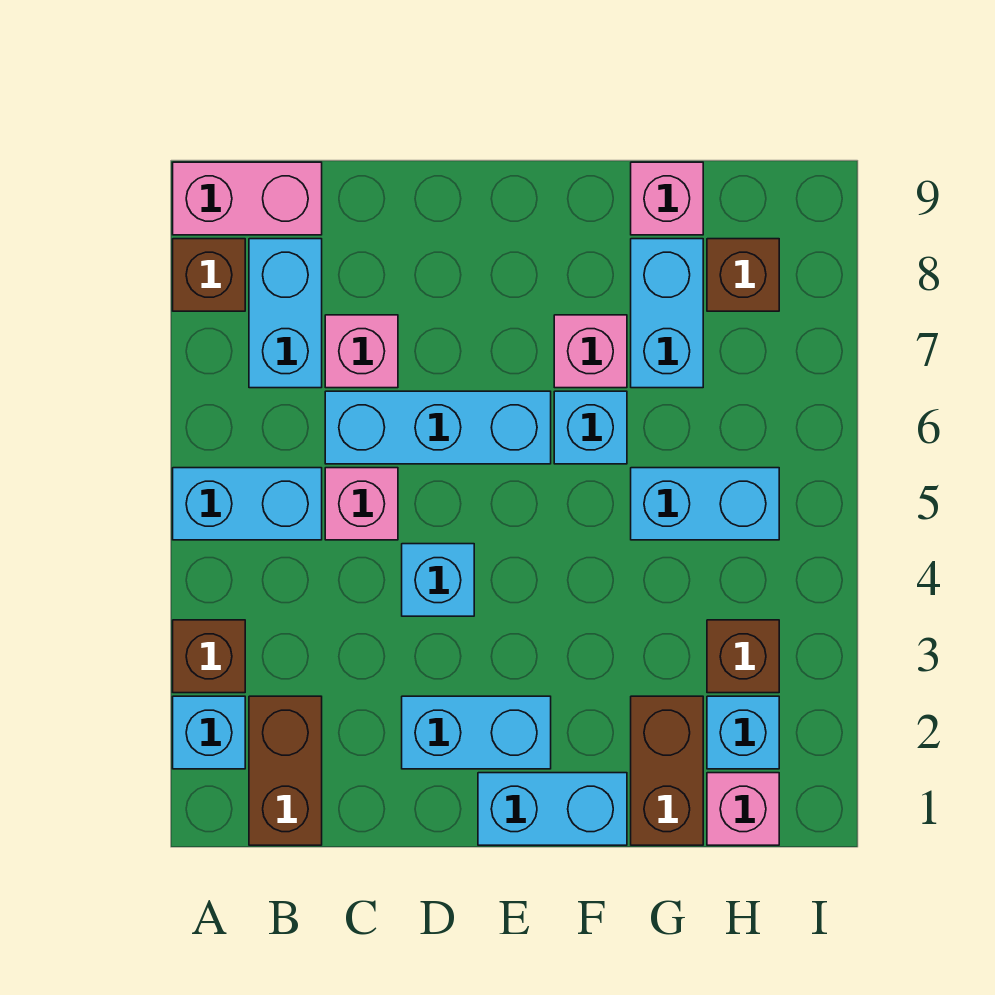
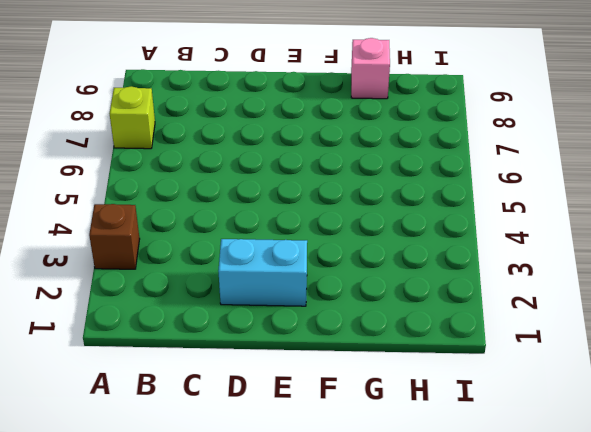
lime brick A7 level 1 -> none
none -> cyan brick A2 level 1
none -> cyan brick A5:B5 level 1
none -> brown brick A8 level 1

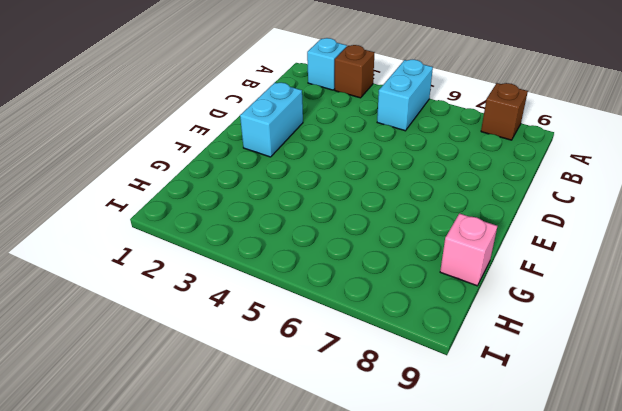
none -> pink brick A9:B9 level 1
none -> brown brick B1:B2 level 1
none -> cyan brick B7:B8 level 1

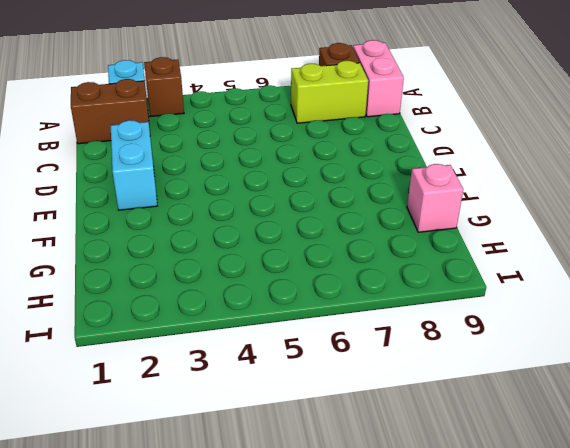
lime brick B7:B8 level 1 -> cyan brick B7:B8 level 1
none -> cyan brick A5:B5 level 1
none -> pink brick C5 level 1
none -> cyan brick C6:E6 level 1

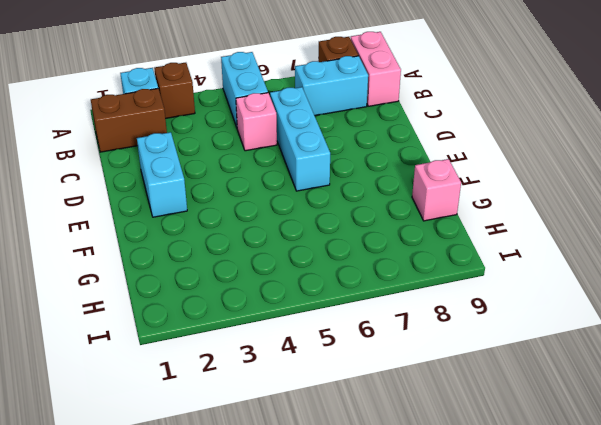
none -> pink brick C7 level 1
none -> cyan brick D4 level 1
none -> cyan brick E1:F1 level 1

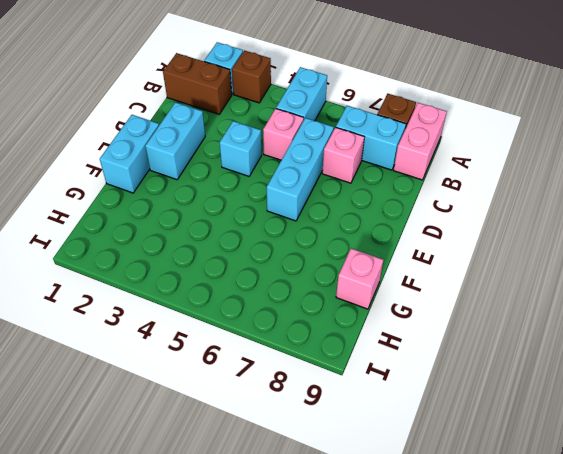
none -> cyan brick F6 level 1
none -> pink brick F7 level 1
none -> brown brick G1:G2 level 1

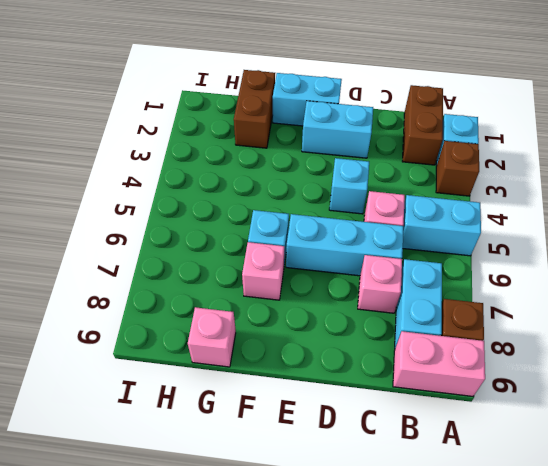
none -> cyan brick G5:H5 level 1
none -> cyan brick G7:G8 level 1
none -> pink brick H1 level 1

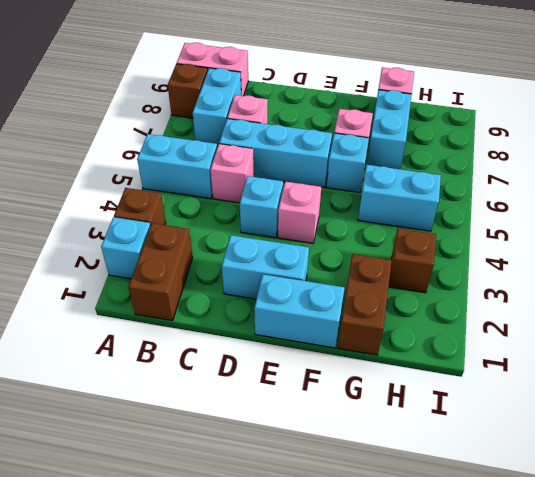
pink brick E4 level 1 -> pink brick H1 level 1
none -> cyan brick H2 level 1
none -> brown brick H8 level 1

